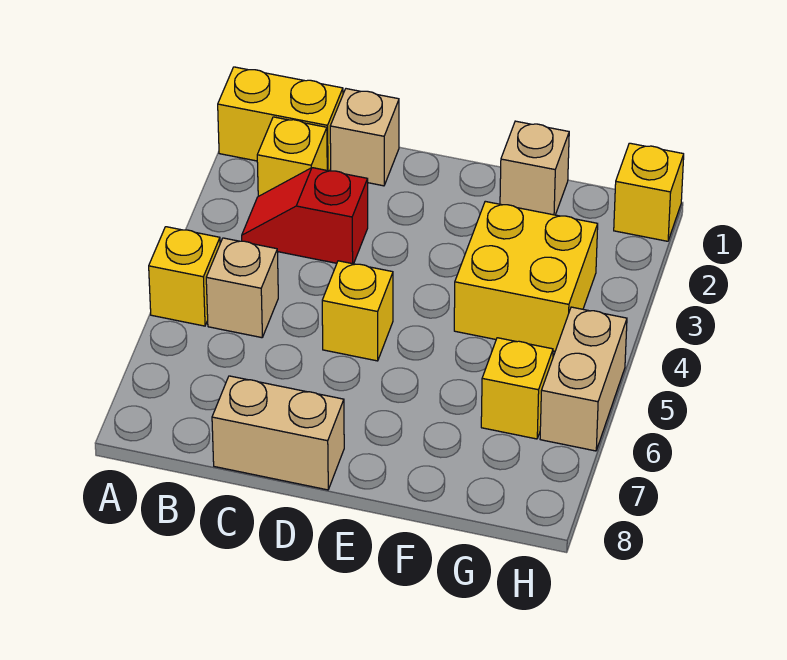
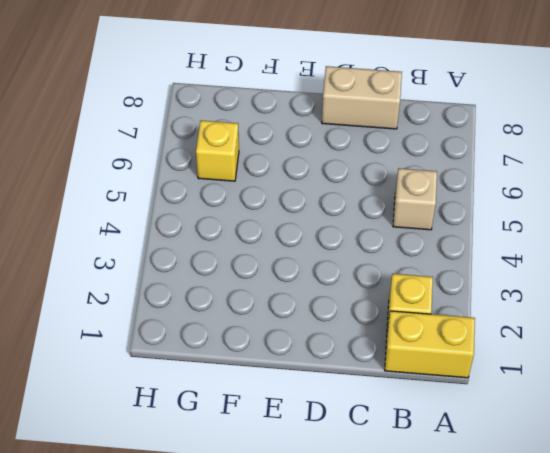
none -> yellow brick A5 level 1
none -> red slope B3:C3 level 1 top C
none -> tan brick C1 level 1

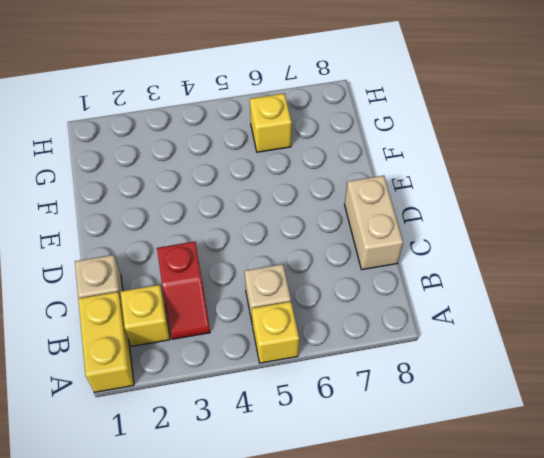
none -> yellow brick D5 level 1
none -> tan brick F1 level 1
none -> yellow brick F3:G4 level 1

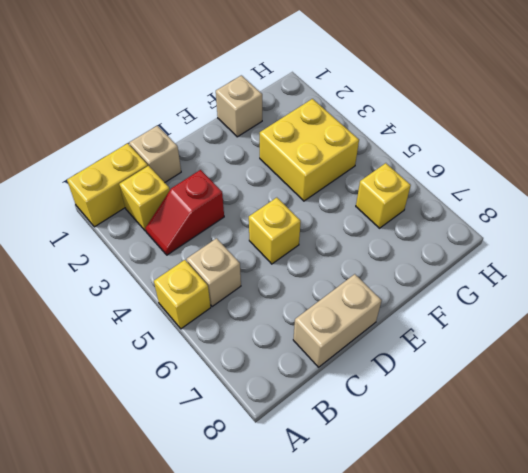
none -> yellow brick H1 level 1
none -> tan brick H5:H6 level 1

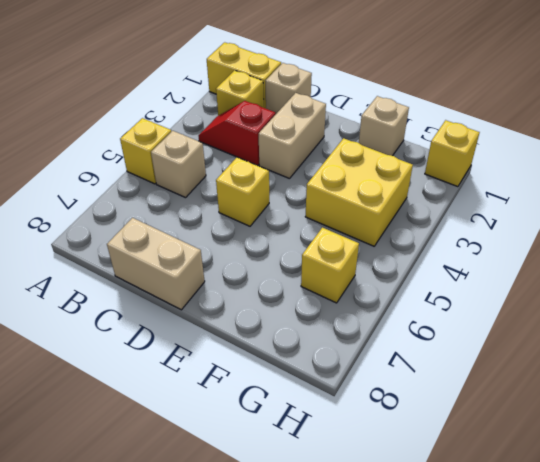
tan brick D2:D3 level 1 -> tan brick H5:H6 level 1

